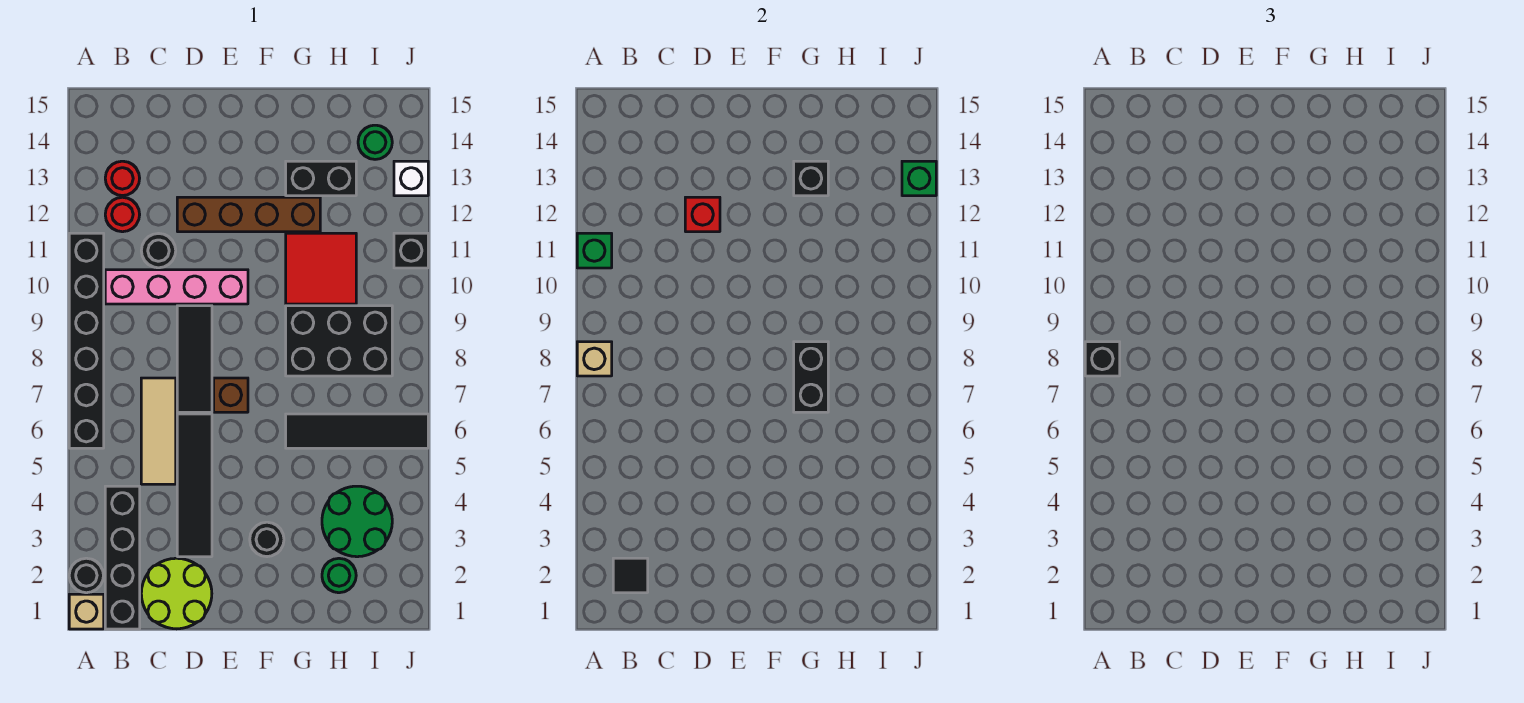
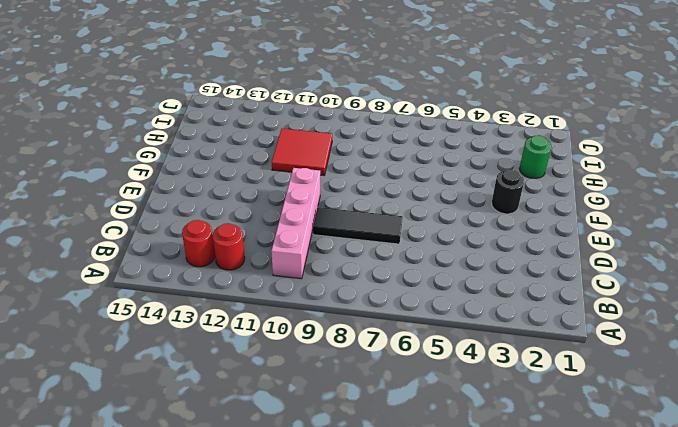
none -> tan brick A1 level 1
none -> black round brick A2 level 1
none -> black brick A6:A11 level 1
none -> black brick B1:B4 level 1

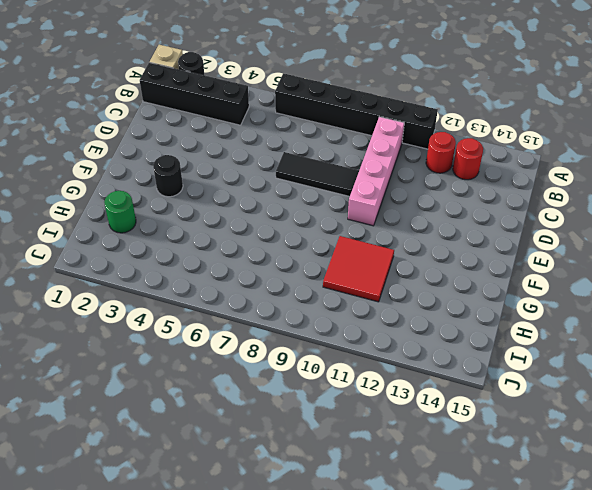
none -> lime round brick C1:D2 level 1
none -> tan tile C5:C7 level 1
none -> black round brick C11 level 1
none -> black tile D3:D6 level 1

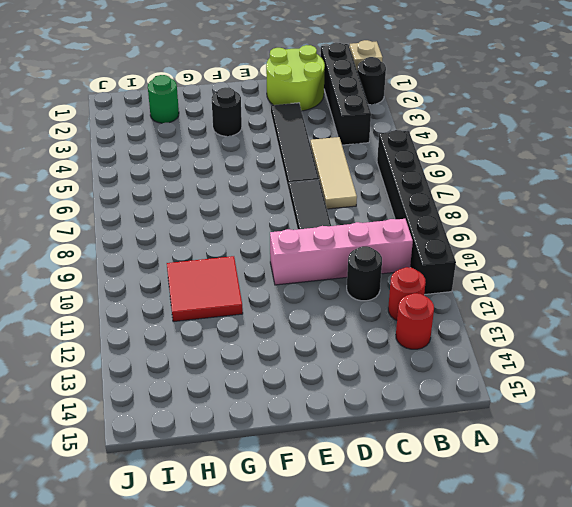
none -> brown brick D12:G12 level 1
none -> brown brick E7 level 1
none -> black tile G6:J6 level 1
none -> black brick G8:I9 level 1

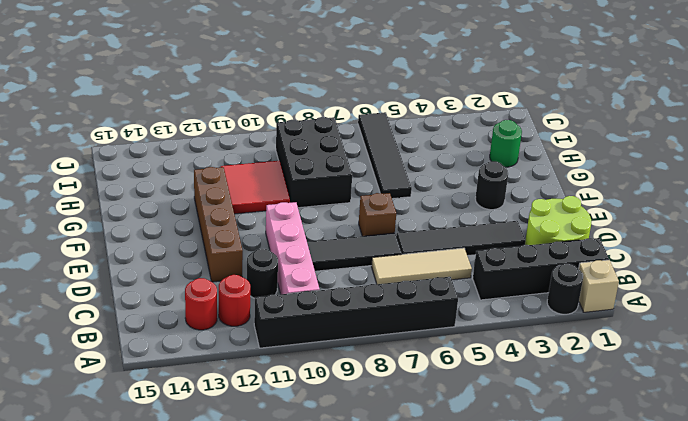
none -> black brick G13:H13 level 1
none -> green round brick H3:I4 level 1
none -> green round brick I14 level 1
none -> black brick J11 level 1

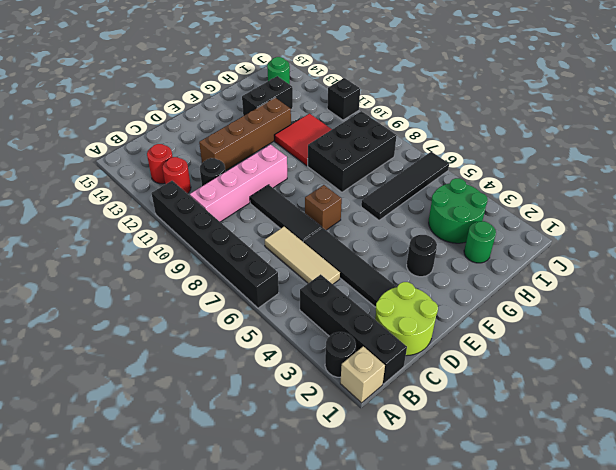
none -> white brick J13 level 1
none -> tan brick A8 level 2
none -> green brick A11 level 2
none -> black tile B2 level 2

